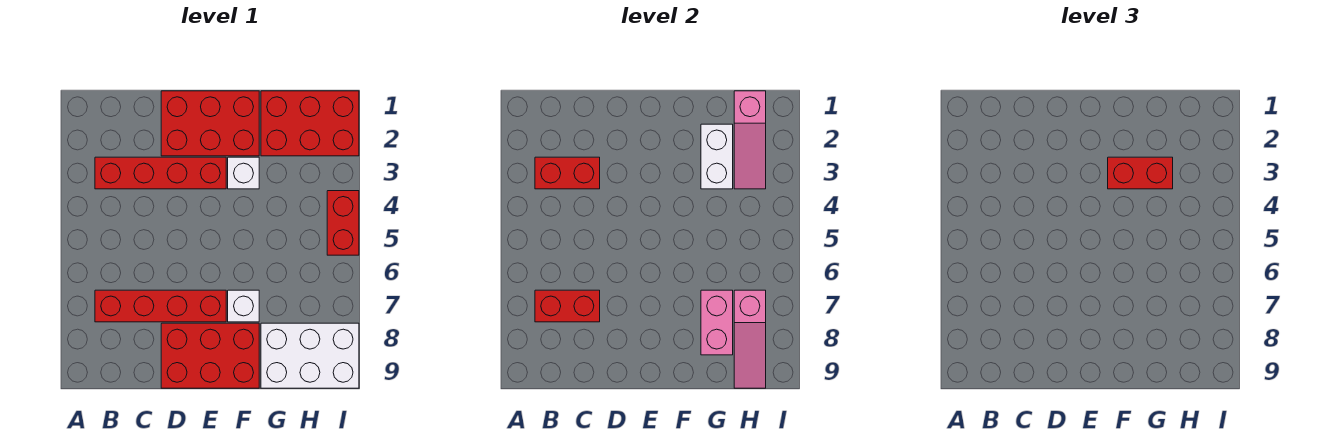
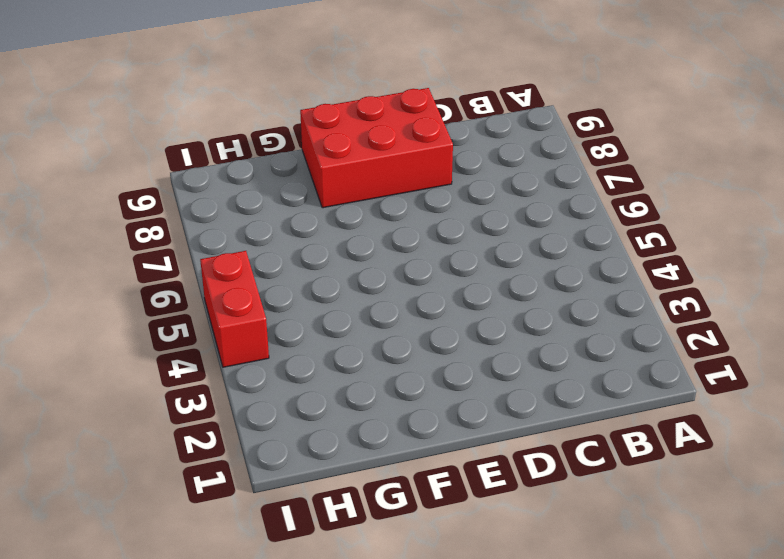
none -> red brick B3:E3 level 1
none -> red brick B7:E7 level 1
none -> red brick D1:F2 level 1

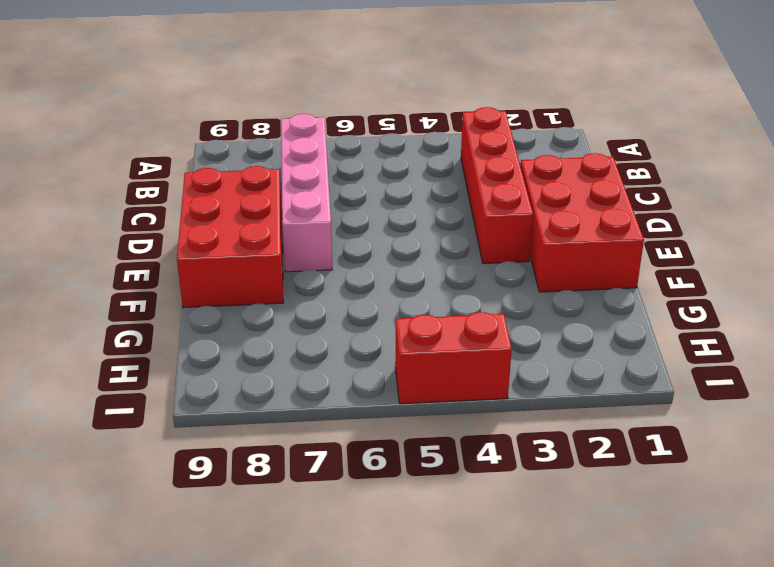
pink brick B7:E7 level 1 -> red brick B7:E7 level 1
none -> white brick F3 level 1
none -> white brick F7 level 1
none -> red brick G1:I2 level 1

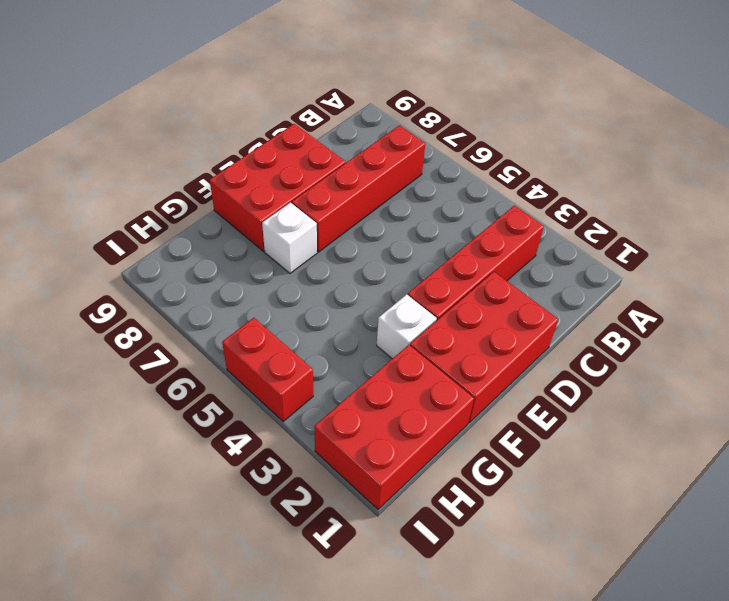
none -> white brick G8:I9 level 1
none -> red brick B3:C3 level 2
none -> red brick B7:C7 level 2

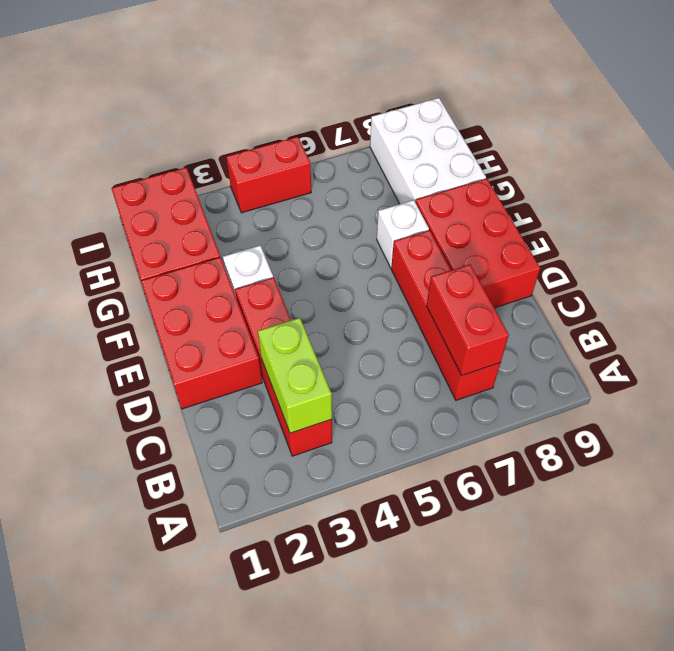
lime brick B3:C3 level 2 -> red brick B3:C3 level 2
none -> white brick G2:G3 level 2
none -> pink brick G7:G8 level 2
none -> pink slope H1:H3 level 2 top 1

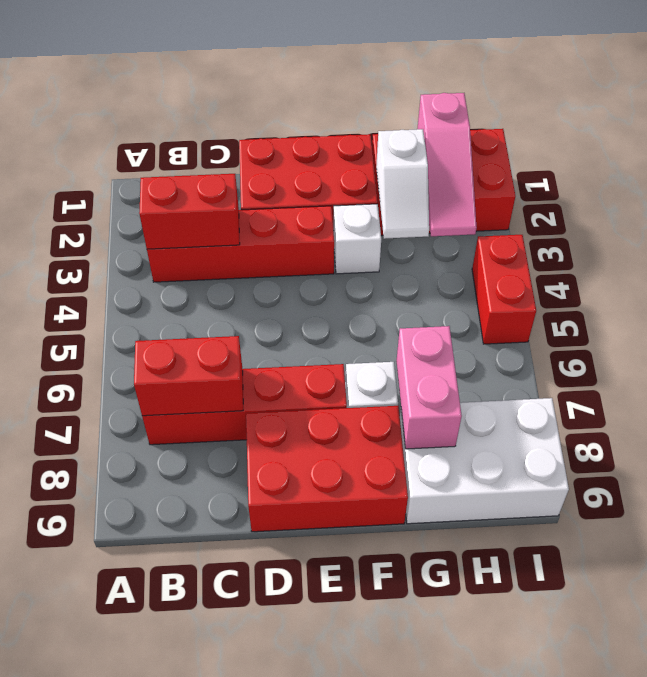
white slope G2:G3 level 2 top 2 -> white brick G2:G3 level 2
none -> pink slope H7:H9 level 2 top 7
none -> red brick F3:G3 level 3

